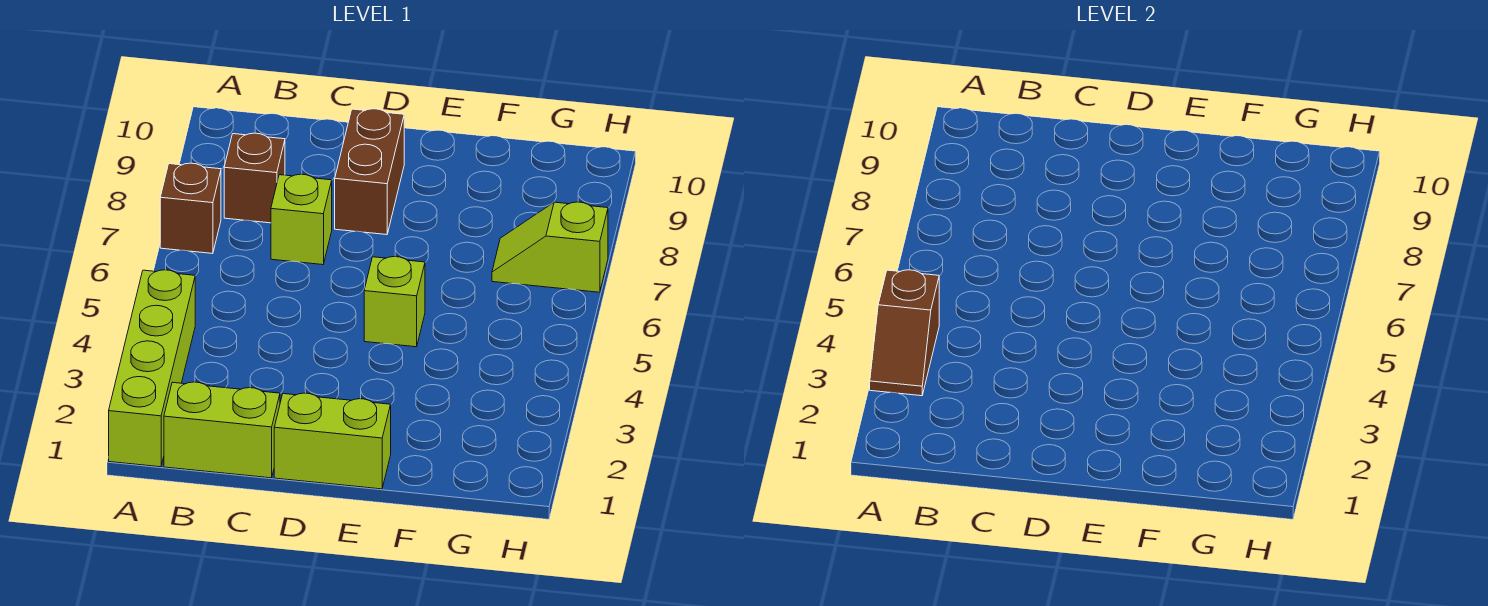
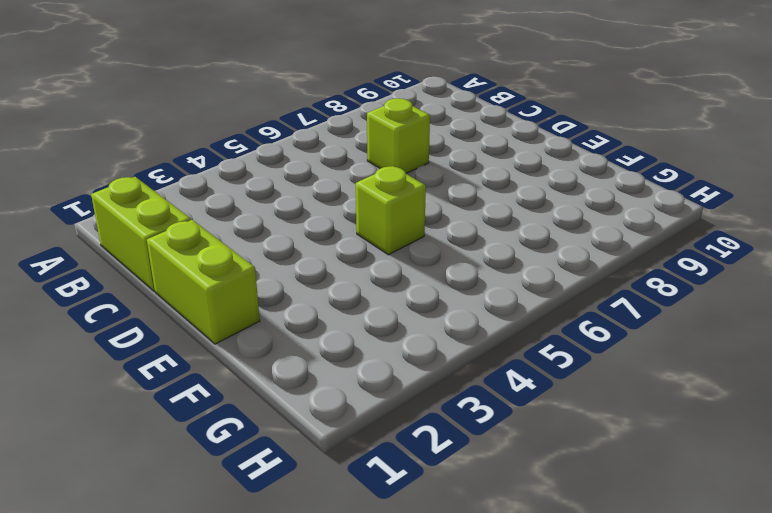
none -> lime brick A1:A4 level 1
none -> brown brick A7 level 1

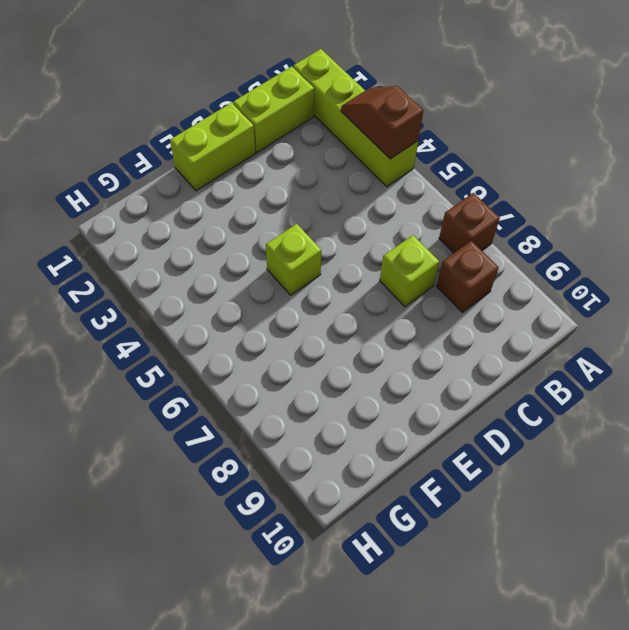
none -> brown brick D8:D9 level 1
none -> lime slope G7:H7 level 1 top H

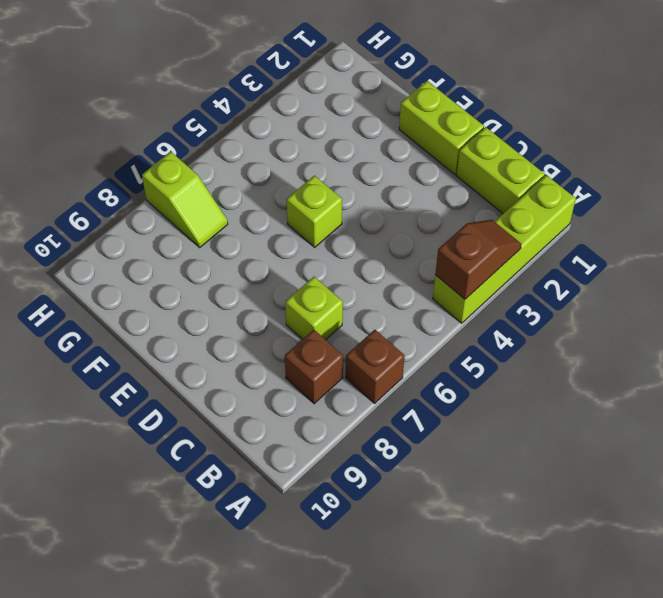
none -> brown brick D8:D9 level 1

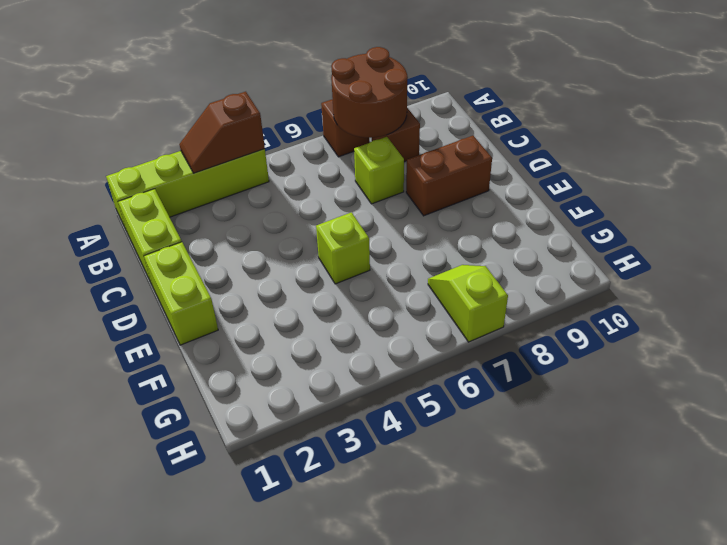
brown round brick A7:B8 level 2 -> none

